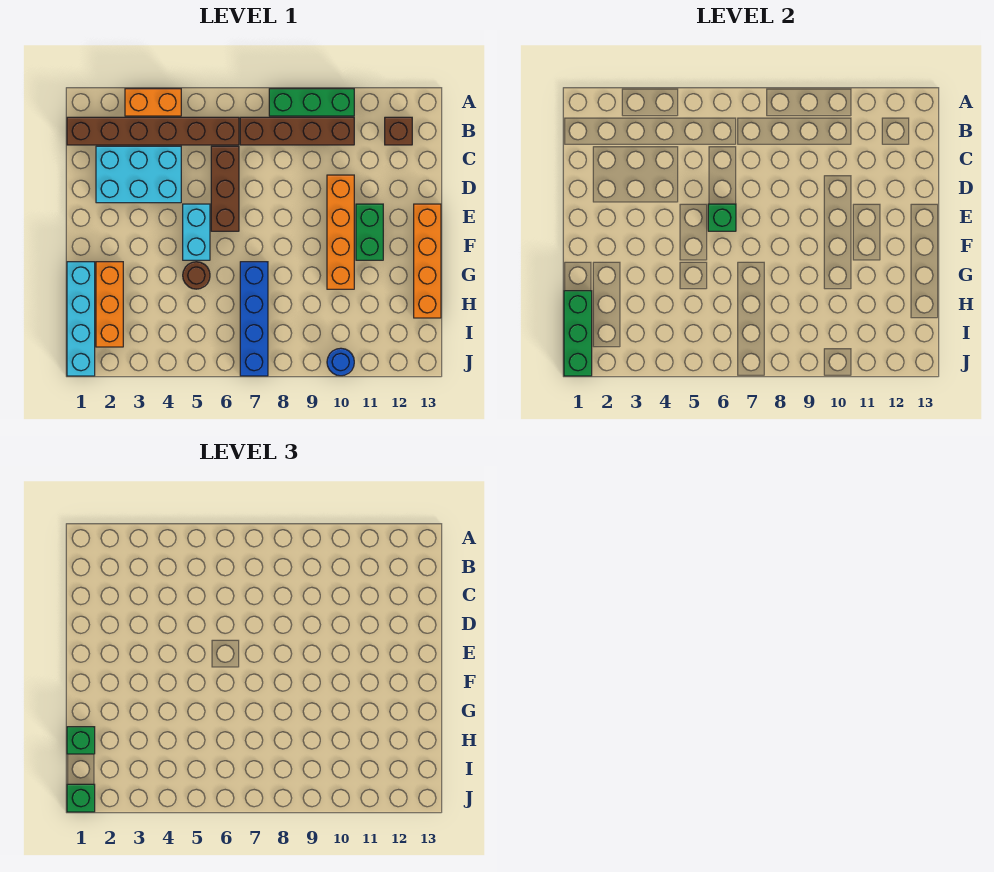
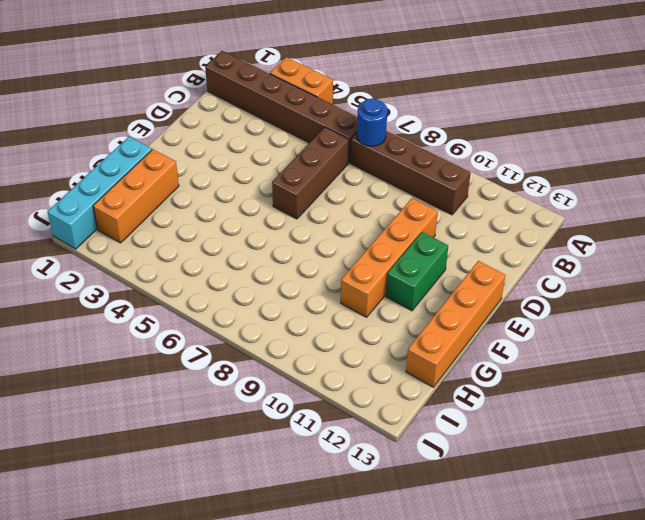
blue round brick B7 level 2 -> blue round brick J10 level 1
none -> green brick A8:A10 level 1
none -> brown brick B12 level 1
none -> cyan brick C2:D4 level 1

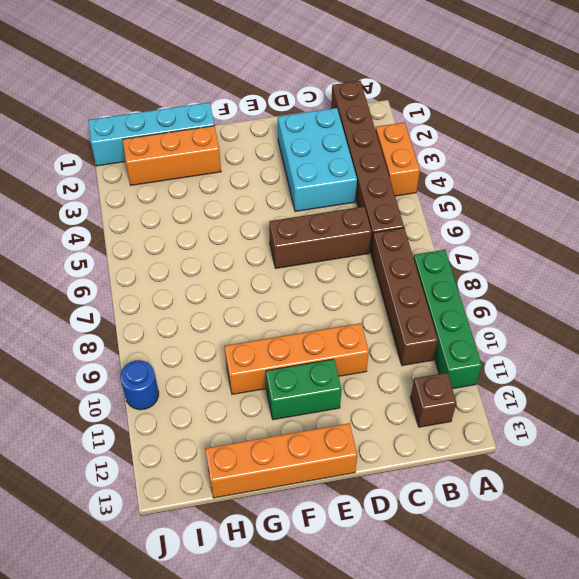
green brick A8:A11 level 1 -> green brick A8:A10 level 1
none -> cyan brick E5:F5 level 1
none -> brown round brick G5 level 1
none -> blue brick G7:J7 level 1

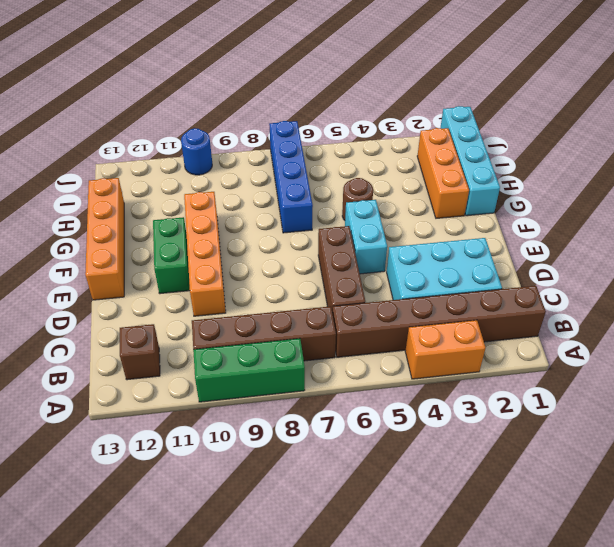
none -> green brick E6 level 2
none -> green brick H1:J1 level 2
none -> green brick H1 level 3

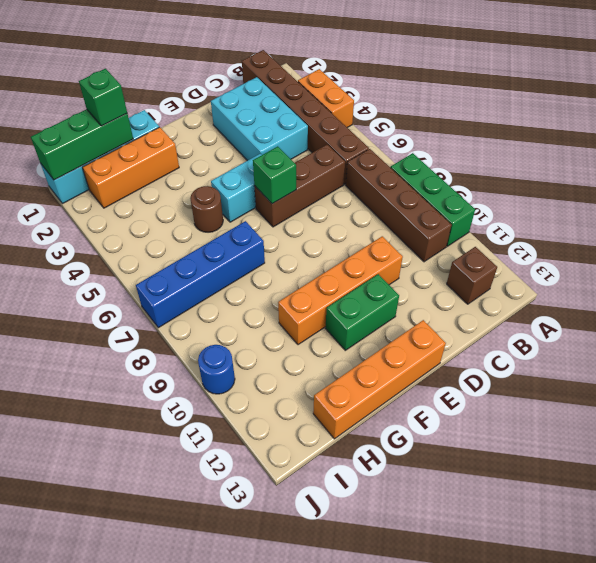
none -> green brick J1 level 3

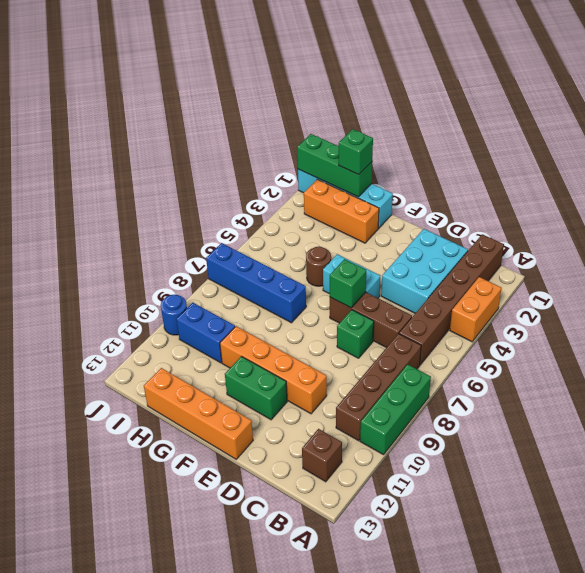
green brick D7 level 1 -> green brick J1 level 3
blue brick H10:I10 level 1 -> none

